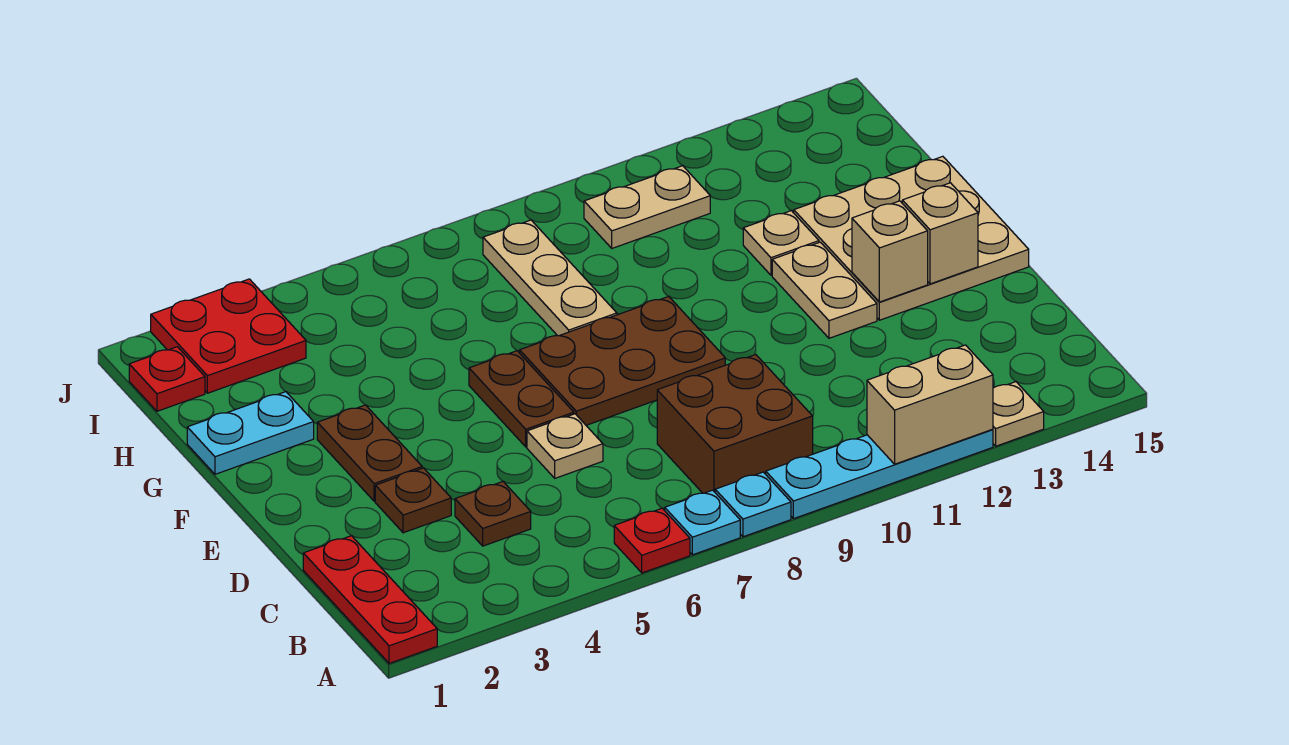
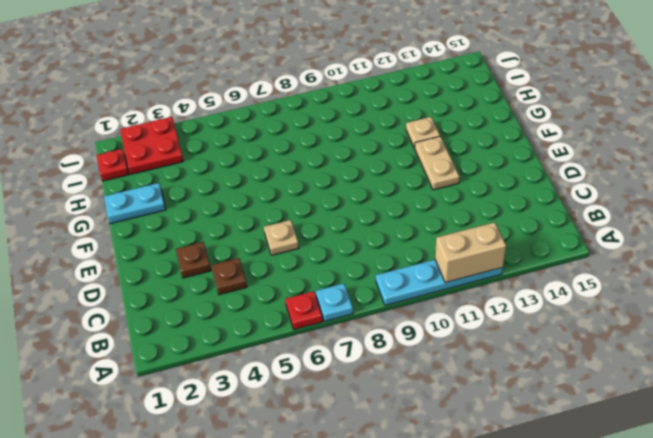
none -> red plate A1:C1 level 1
none -> cyan plate A8 level 1
none -> tan plate A13 level 1

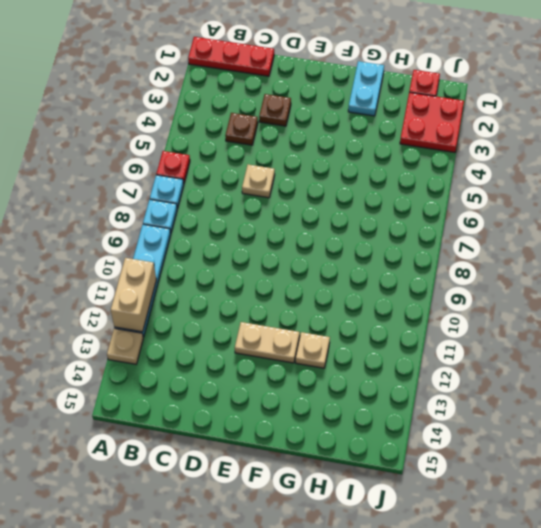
none -> brown brick B8:C9 level 1
none -> brown plate E3:F3 level 1
none -> brown plate E6:F6 level 1

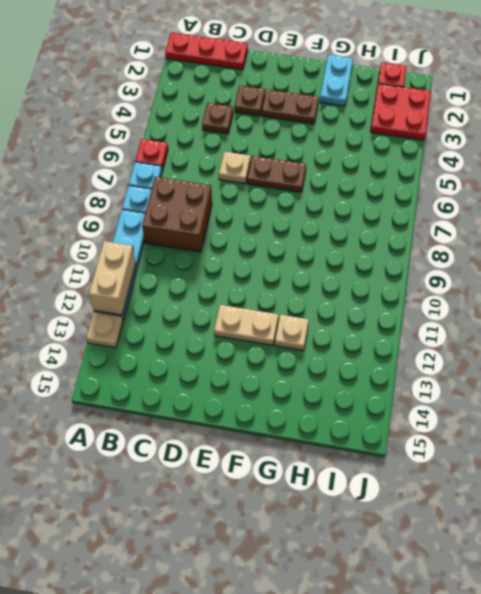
none -> brown plate E7:F9 level 1
none -> tan plate E13:G15 level 1
none -> tan plate G8:I8 level 1

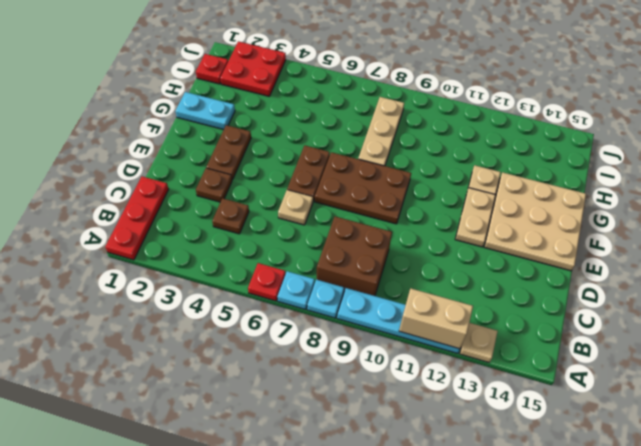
none -> tan plate I10:I11 level 1
none -> tan brick E13 level 2
none -> tan brick E14 level 2

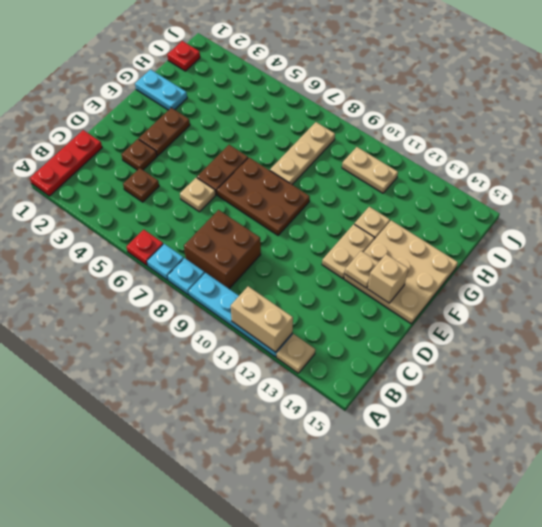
tan plate E13 level 2 -> tan brick E13 level 2
none -> red plate I2:J3 level 1

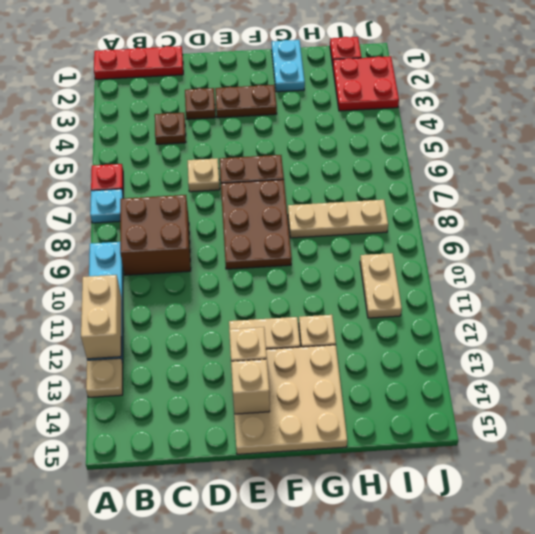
none -> cyan plate A8 level 1

